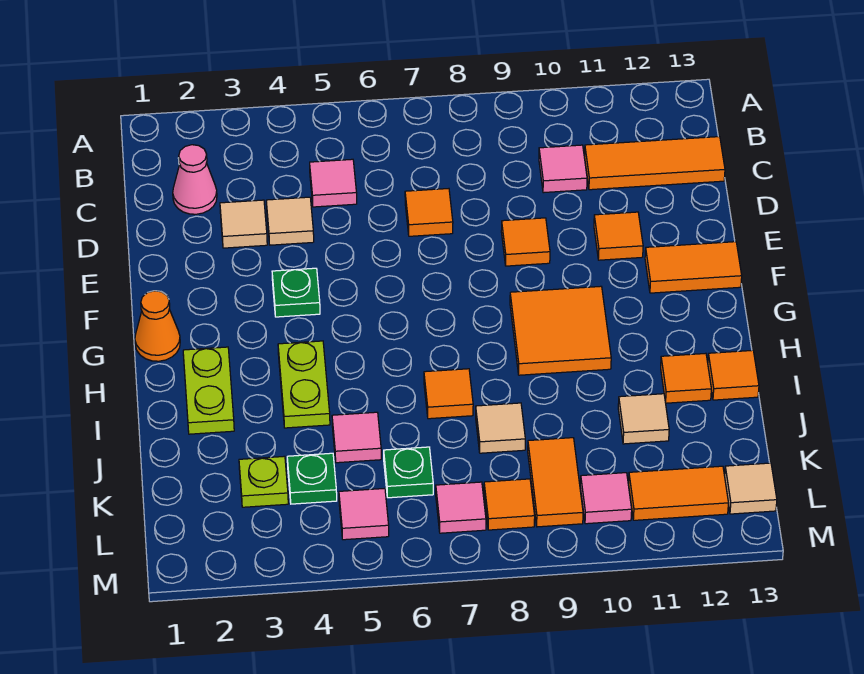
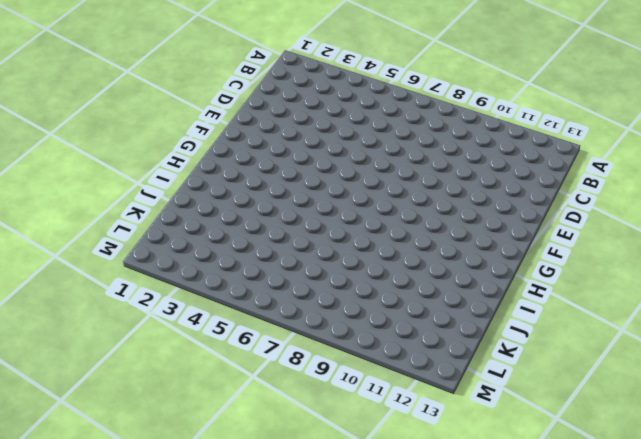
none -> pink cone C2 level 1
none -> pink tile C5 level 1
none -> pink tile C10 level 1
none -> orange tile C11:C13 level 1

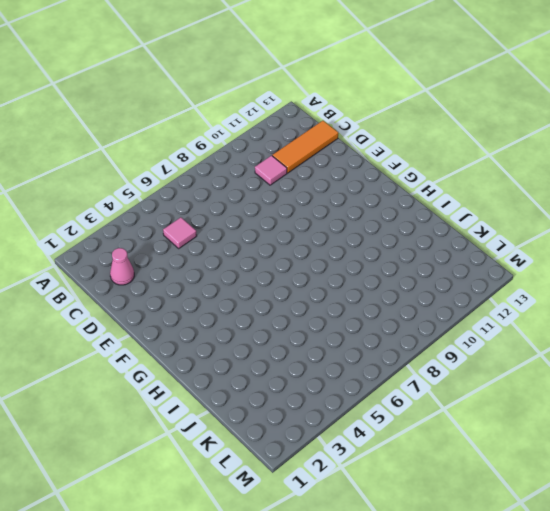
none -> tan tile D3 level 1
none -> tan tile D4 level 1
none -> orange tile D7 level 1
none -> orange tile E9 level 1

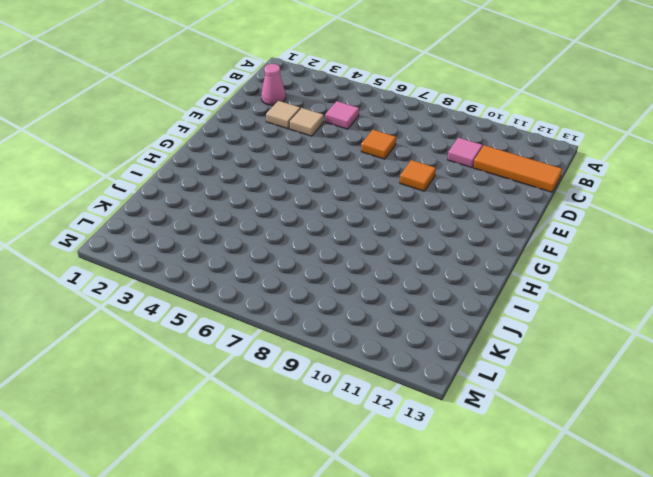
none -> orange tile E11 level 1
none -> green plate F4 level 1
none -> orange tile F12:F13 level 1
none -> orange cone G1 level 1

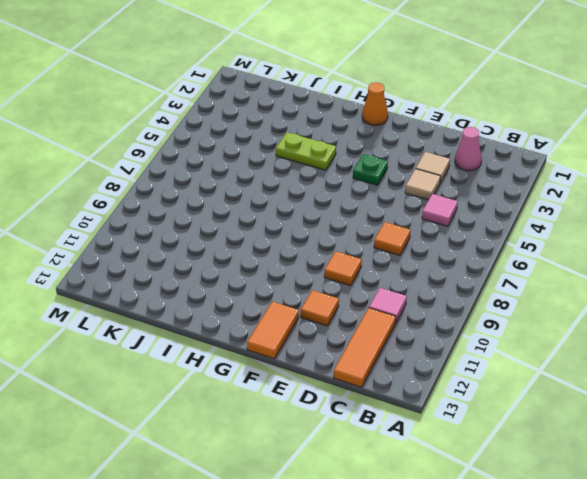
none -> orange tile G9:H10 level 1
none -> lime plate H2:I2 level 1
none -> orange tile I7 level 1
none -> orange tile I12 level 1

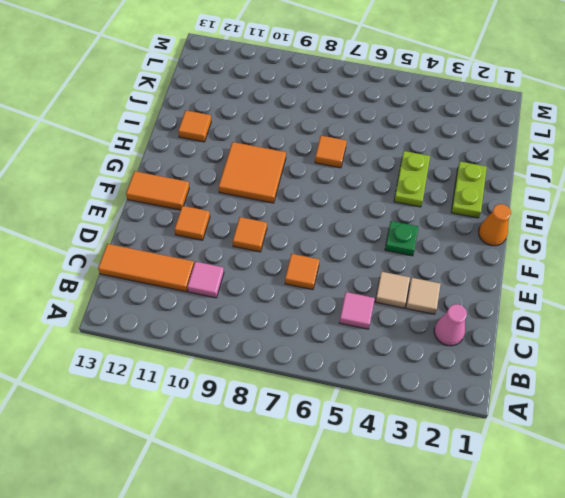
none -> orange tile I13 level 1
none -> pink tile J5 level 1
none -> tan tile J8 level 1
none -> tan tile J11 level 1

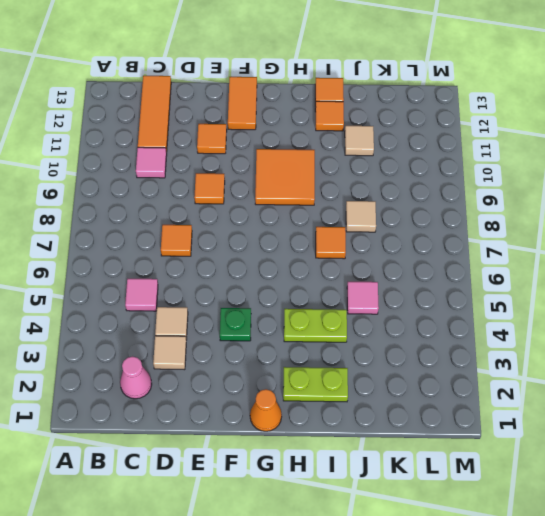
none -> lime plate K3 level 1
none -> green plate K4 level 1
none -> green plate K6 level 1
none -> orange tile K9:L9 level 1

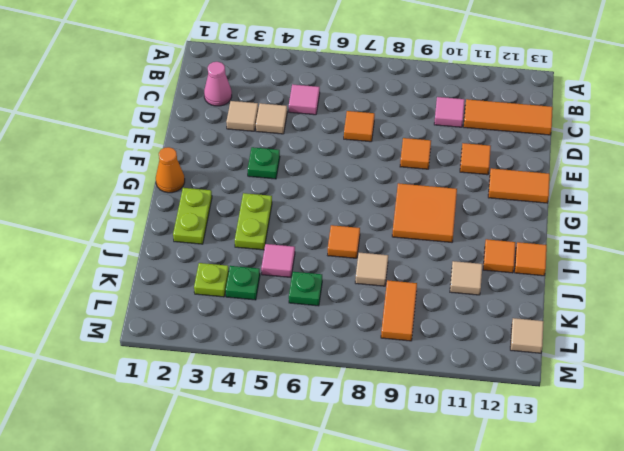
none -> pink tile L5 level 1
none -> pink tile L7 level 1
none -> orange tile L8 level 1
none -> pink tile L10 level 1

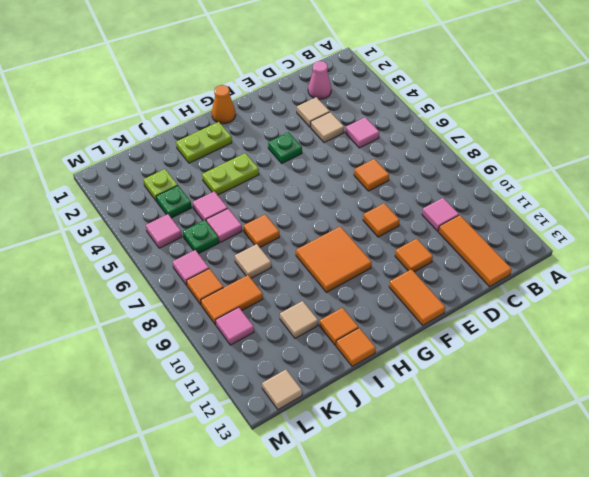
pink tile J6 level 1 -> none
none -> orange tile L11:L12 level 1

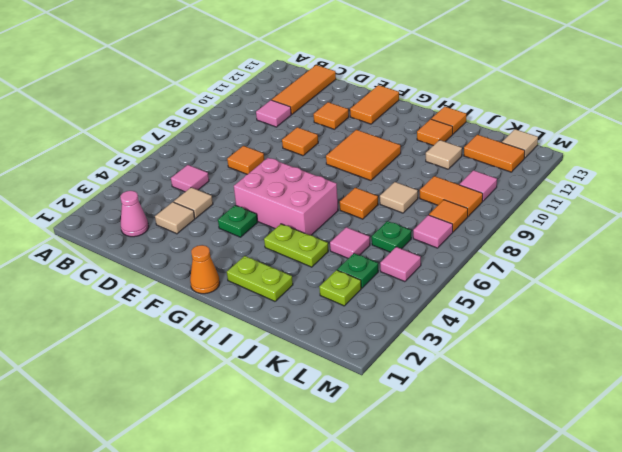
pink brick F5:H6 level 1 -> none
orange tile K12:L12 level 1 -> orange tile L11:L12 level 1

